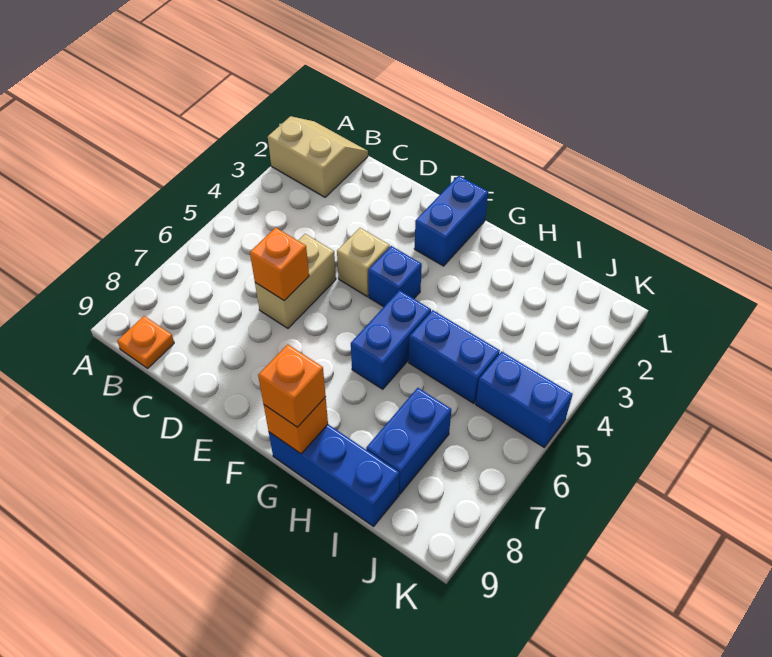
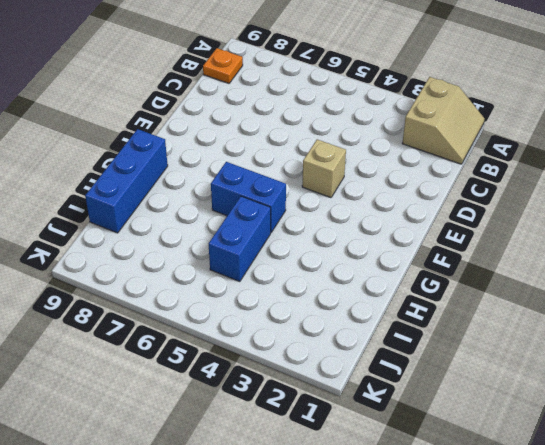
none -> tan brick D5:D6 level 1
none -> blue brick F1:F2 level 1
none -> blue brick F4 level 1

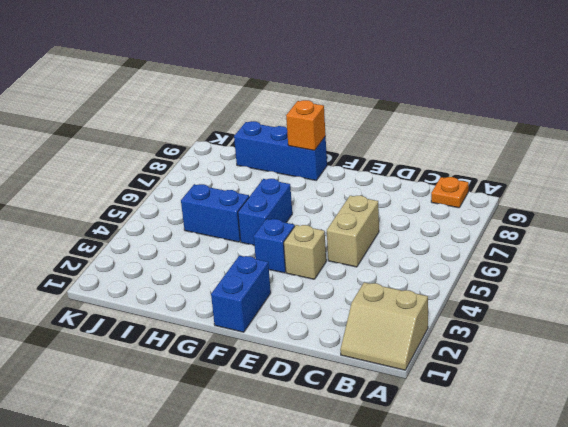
none -> blue brick I7:I8 level 1
none -> blue brick J5:K5 level 1
none -> orange brick D6 level 2

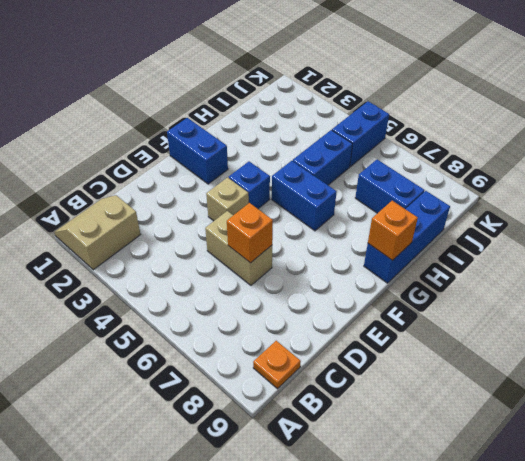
none -> orange brick G9 level 3

